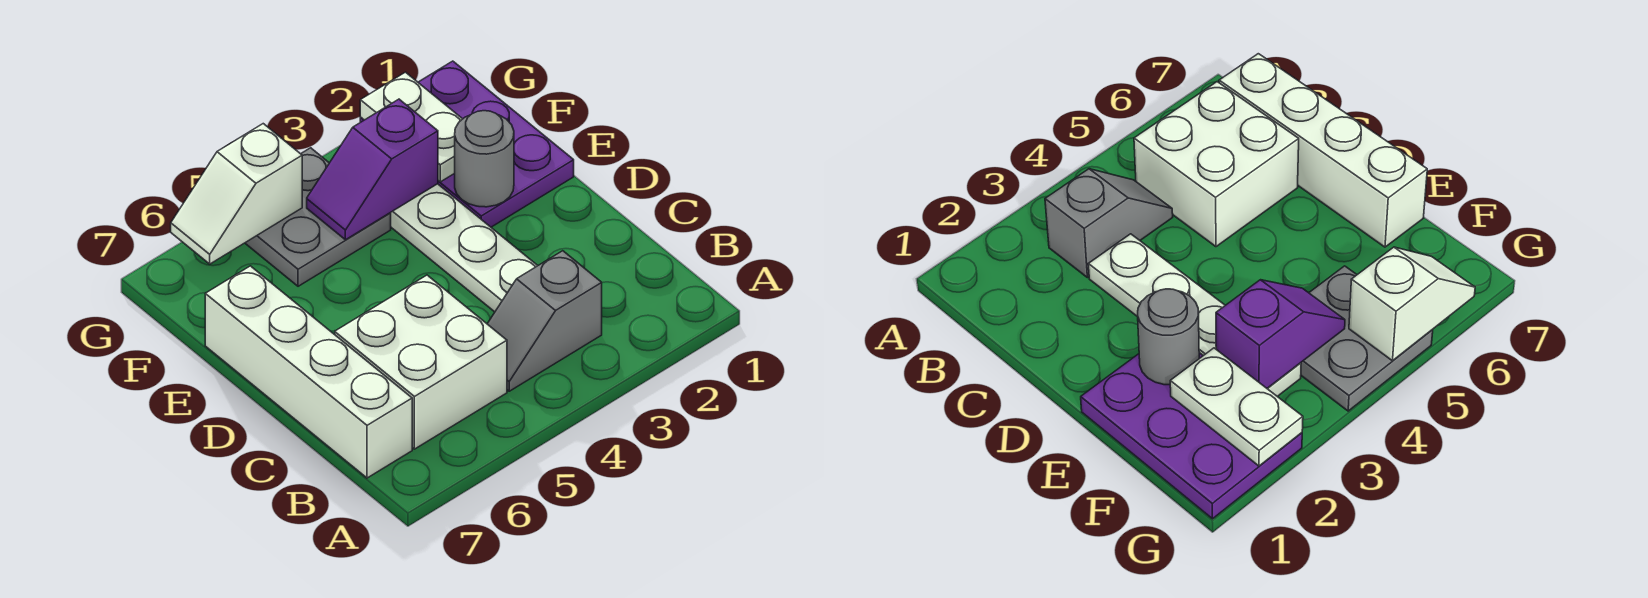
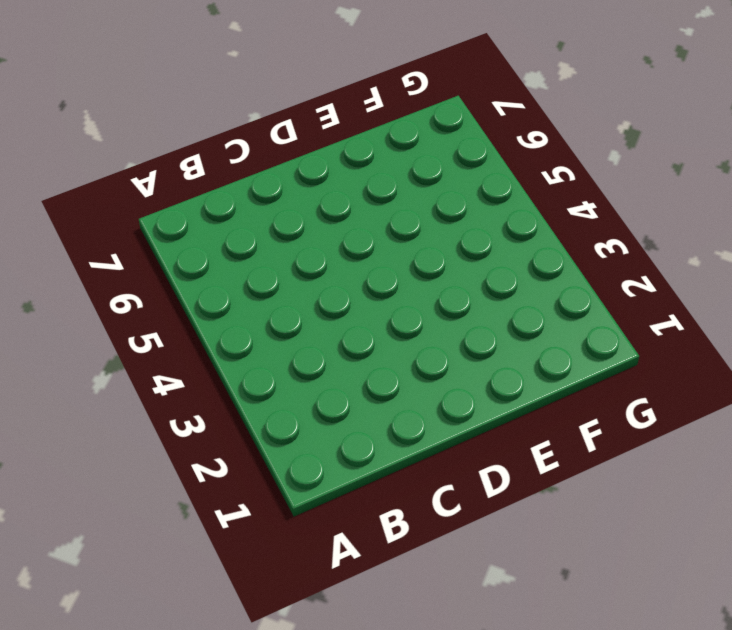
none -> grey slope B3:B4 level 1 top 3
none -> white brick B5:C6 level 1

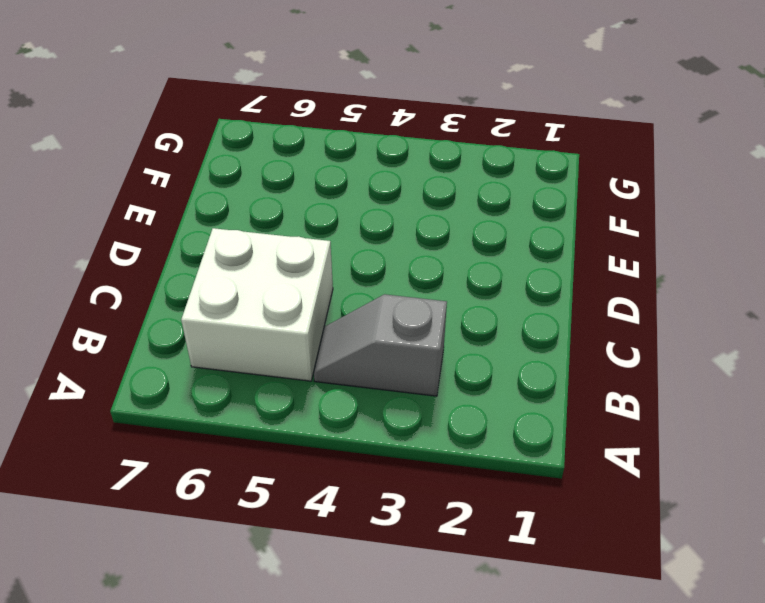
none -> white brick B7:E7 level 1
none -> white plate C3:F3 level 1

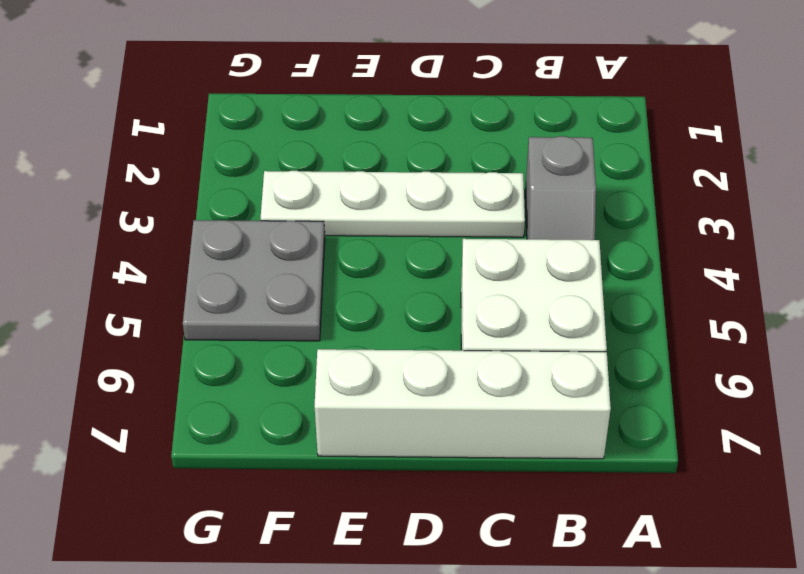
none -> purple plate E1:G2 level 1
none -> grey round brick E2 level 2

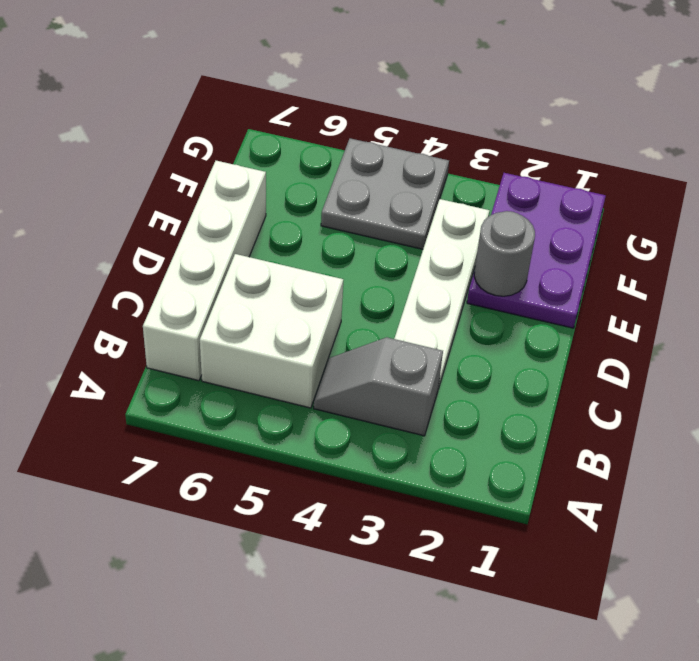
none -> white plate F2:G2 level 2
none -> purple slope F3:F4 level 2 top 3

